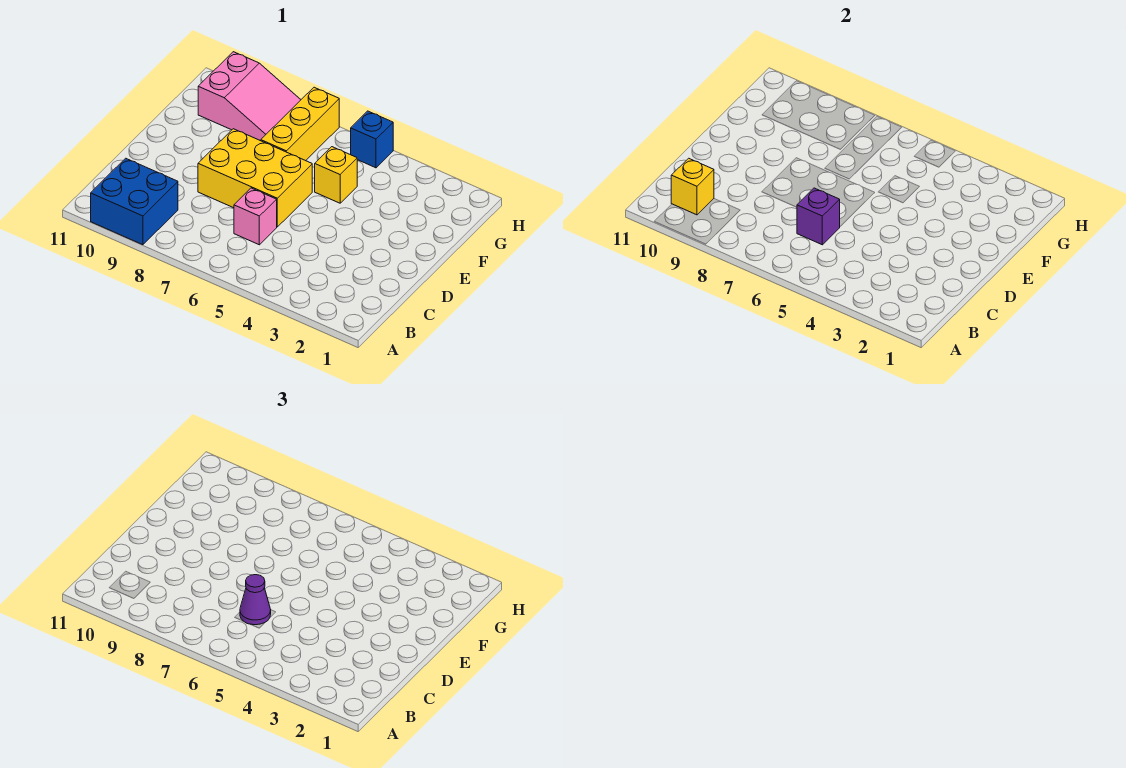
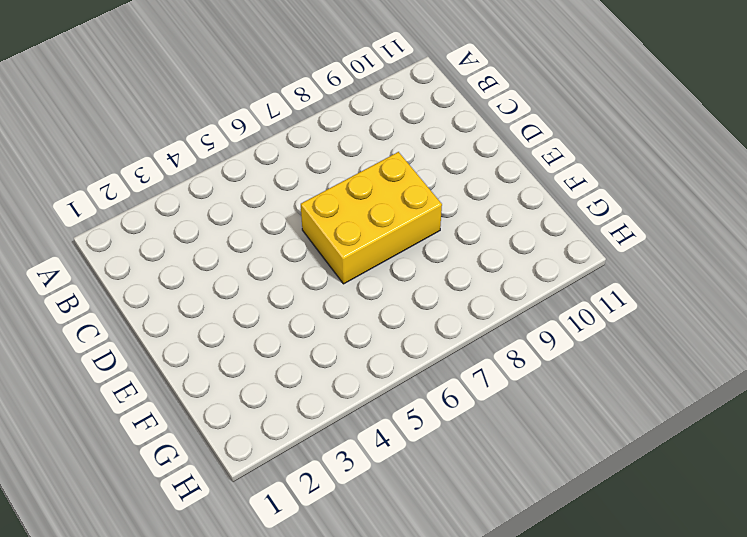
none -> blue brick A9:B10 level 1
none -> pink brick C6 level 1

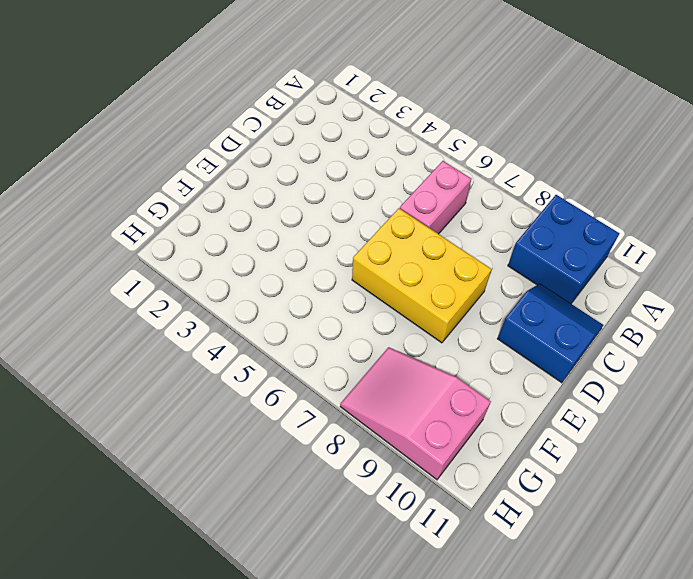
pink brick B6:C6 level 1 -> pink brick C6 level 1
blue slope C10:D11 level 1 top D -> none
none -> yellow brick F5 level 1
none -> yellow brick F7:H7 level 1

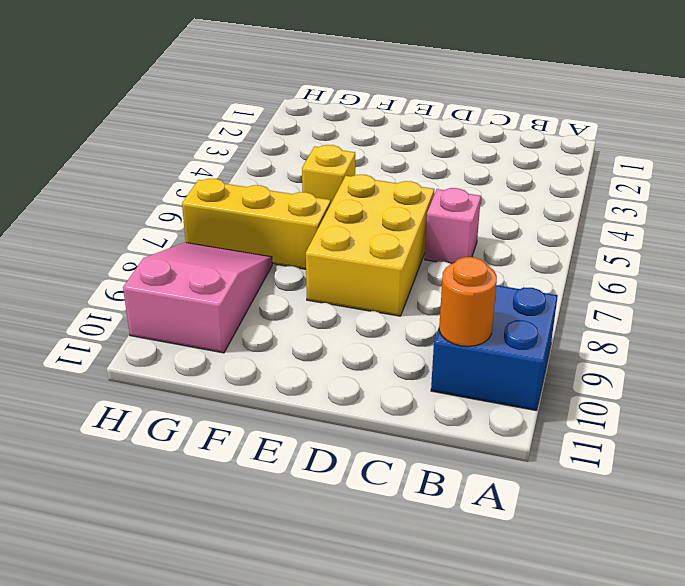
orange round brick B10 level 2 -> yellow brick B10 level 2
none -> blue brick H5 level 1
none -> purple brick C6 level 2

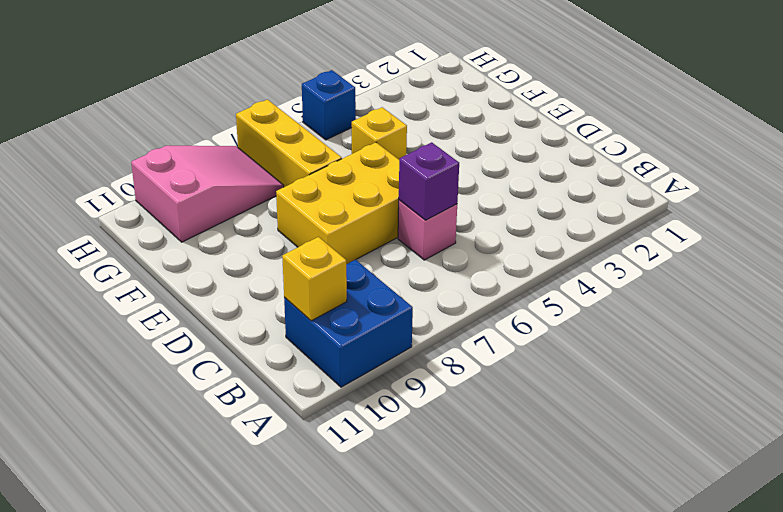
none -> purple cone C6 level 3

